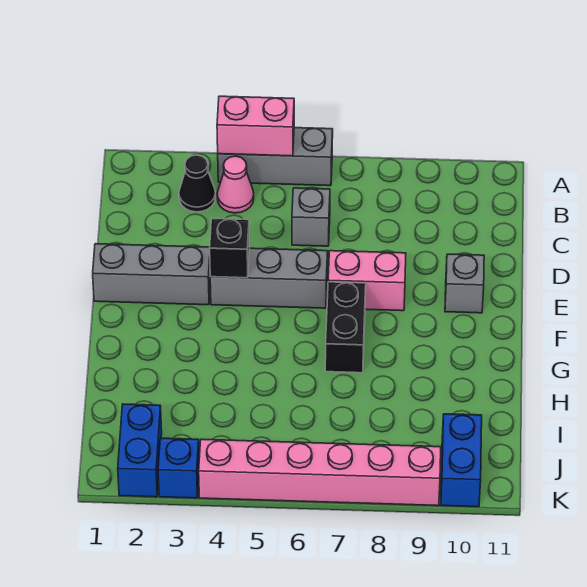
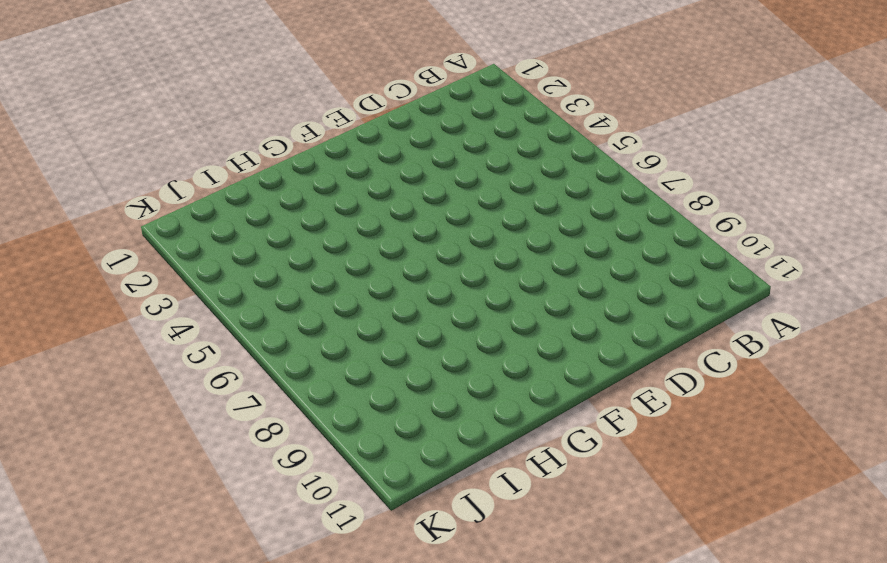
none -> grey brick A4:A6 level 1
none -> black cone B3 level 1
none -> pink cone B4 level 1

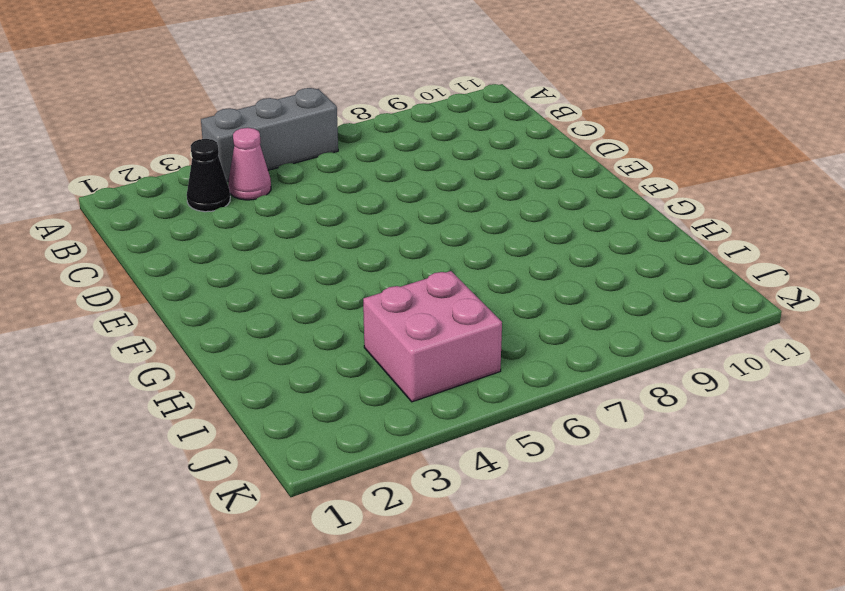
pink brick I4:J5 level 1 -> none
none -> grey brick C6 level 1
none -> grey brick E1:E3 level 1
none -> grey brick E4:E6 level 1

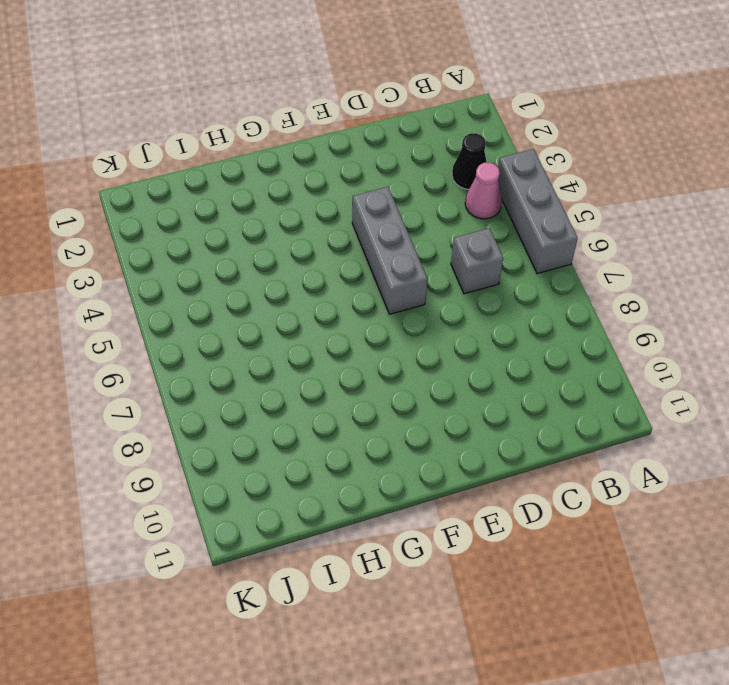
none -> grey brick E1:E3 level 1
none -> pink brick E7:E8 level 1
none -> grey brick E10 level 1

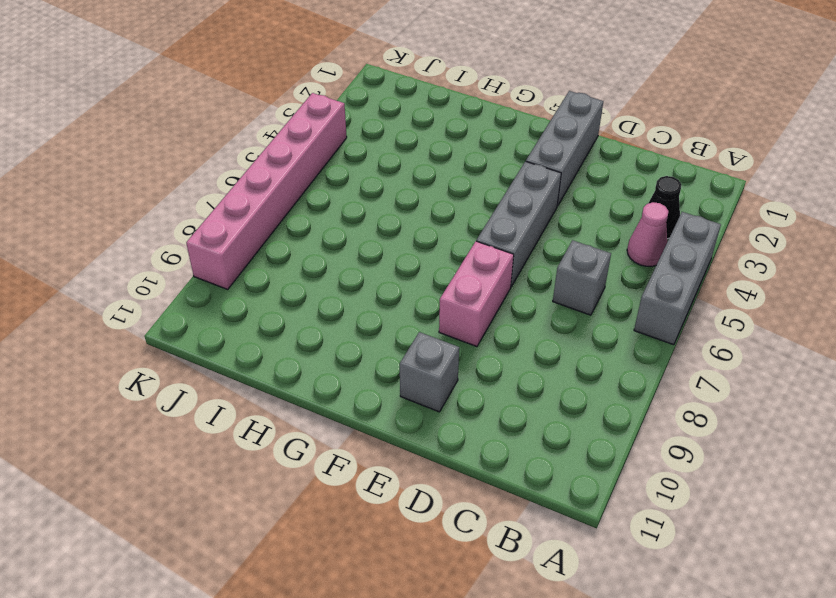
none -> black brick F7:G7 level 1
none -> blue brick J2:K2 level 1
none -> blue brick J10:K10 level 1

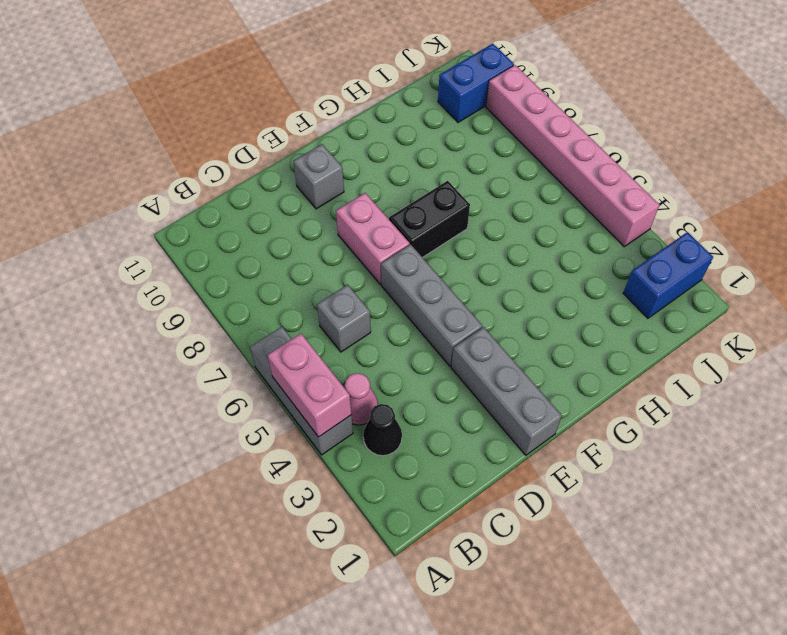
none -> blue brick K3 level 1
none -> black brick E4 level 2

